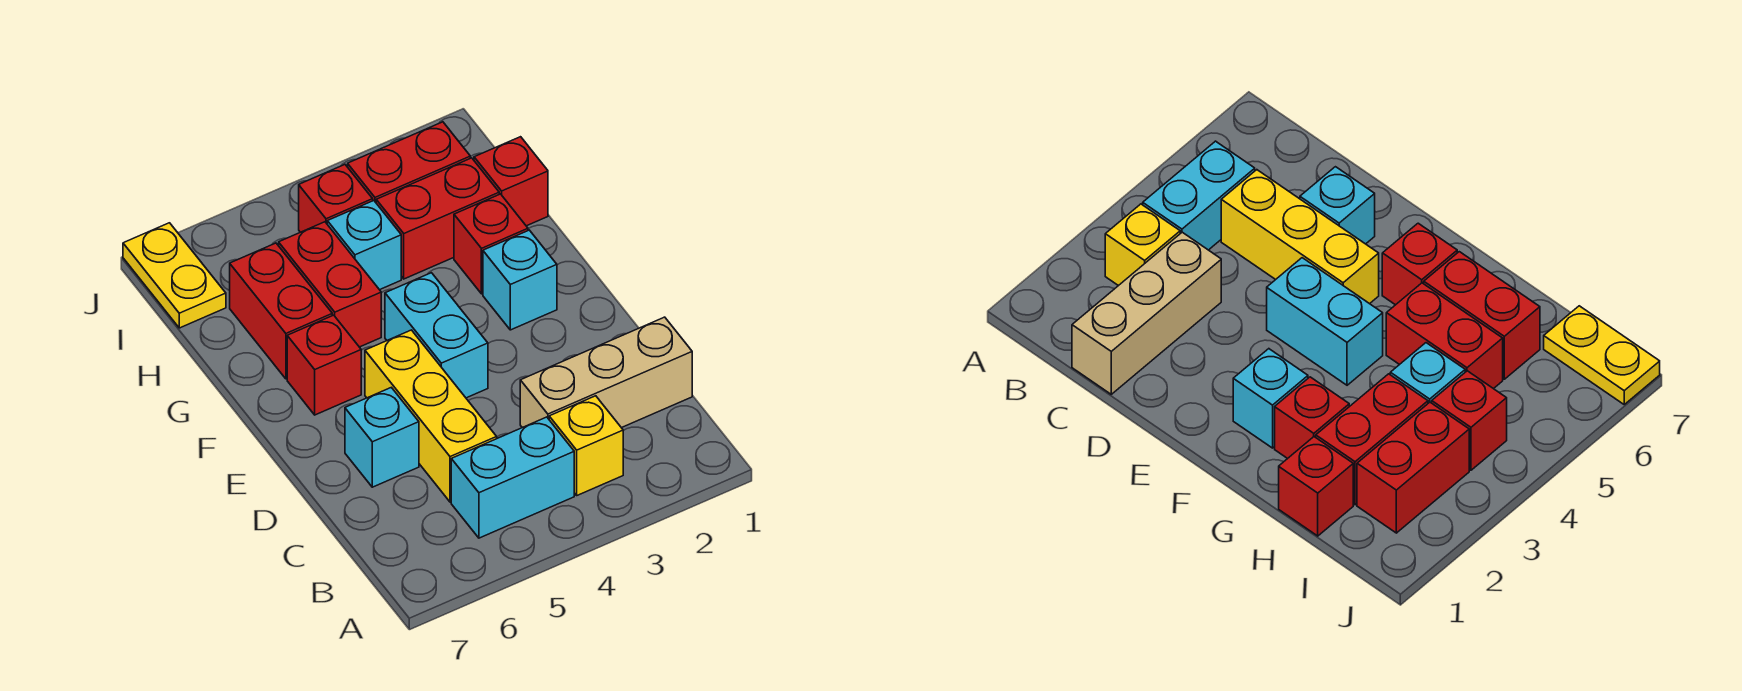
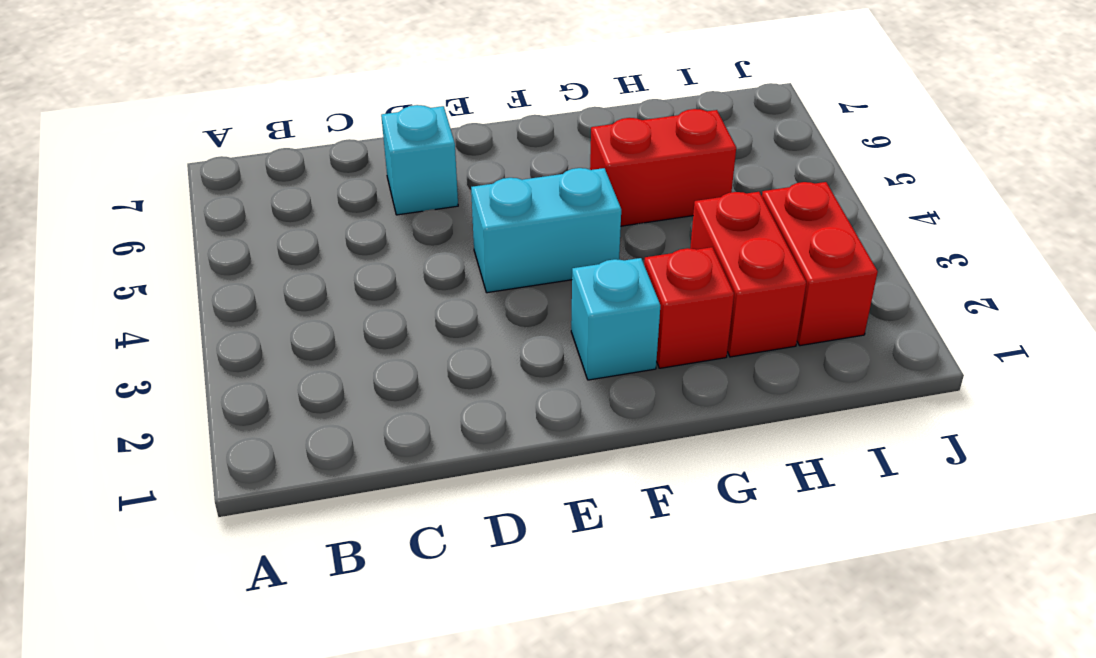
none -> yellow brick B3 level 1
none -> cyan brick B4:B5 level 1
none -> tan brick C1:C3 level 1

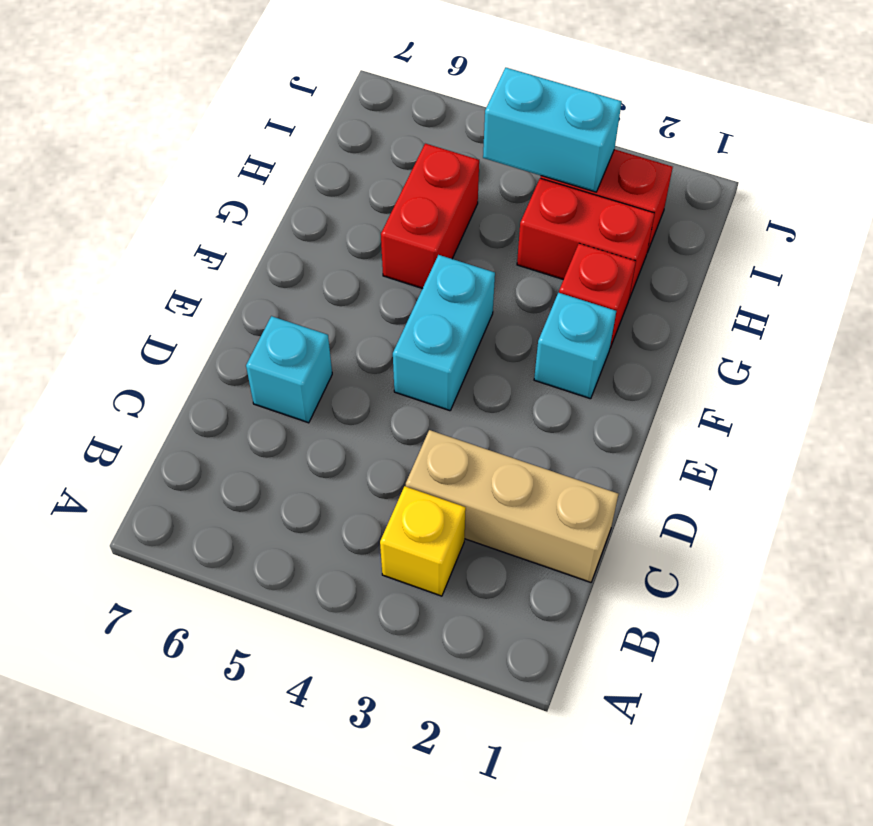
cyan brick I3:I4 level 2 -> cyan brick B4:B5 level 1
none -> yellow brick C5:E5 level 1
none -> red brick F6 level 1
none -> red brick G6:H6 level 1

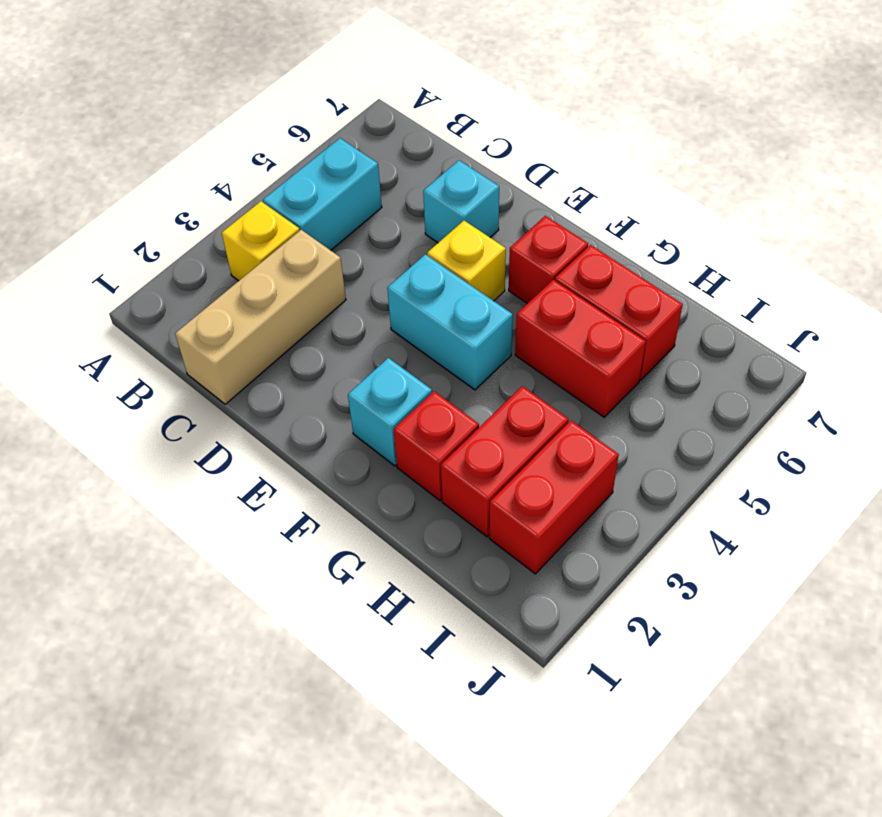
yellow brick E5 level 1 -> yellow brick C5:E5 level 1
none -> red brick H1 level 1
none -> cyan brick H4 level 1
none -> red brick I4 level 1

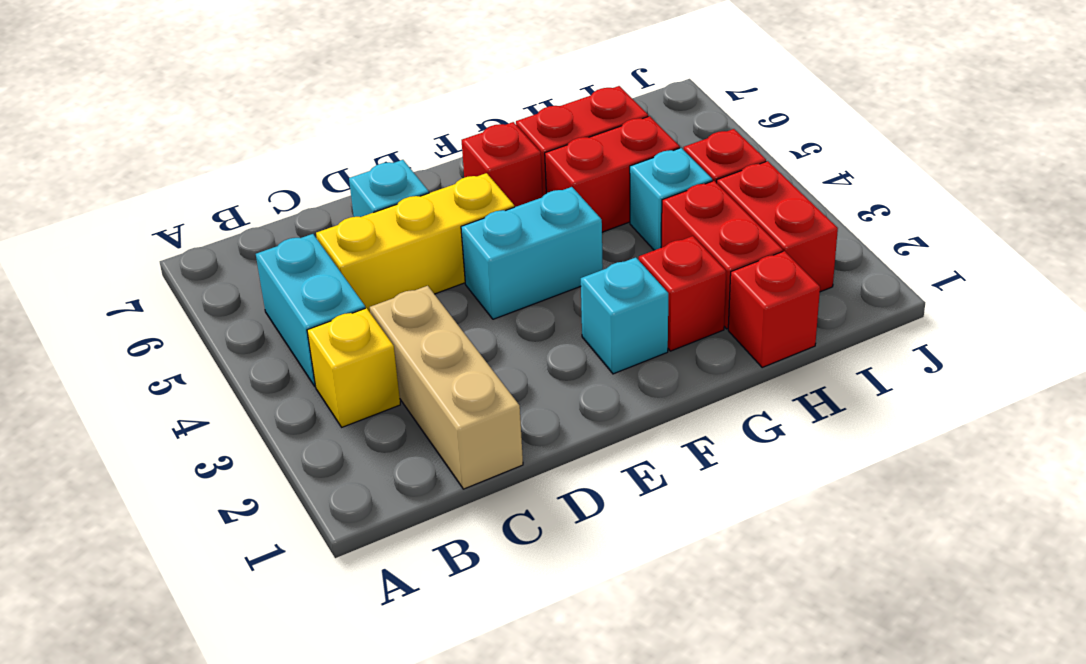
none -> yellow plate I7:J7 level 1

